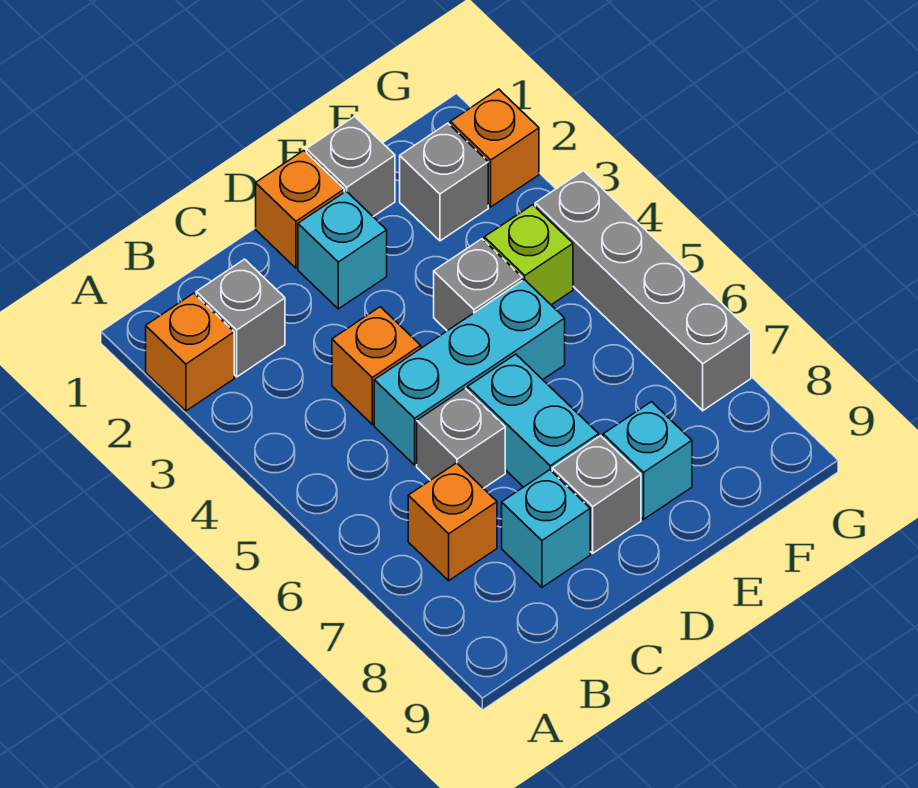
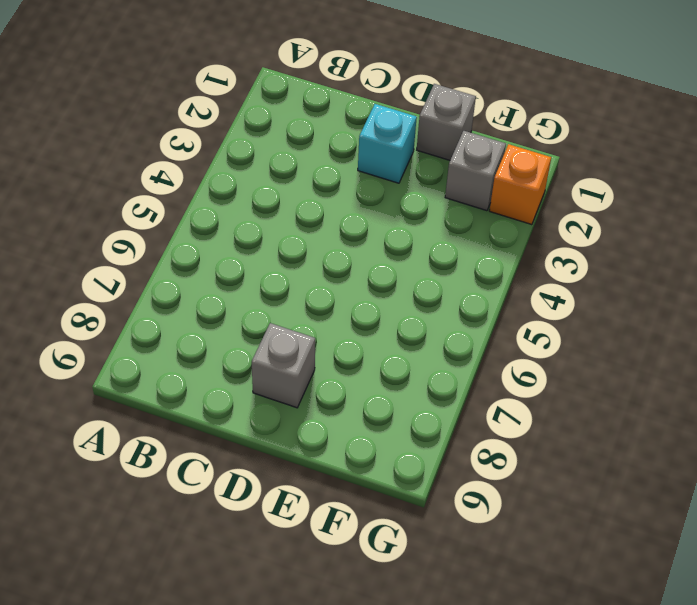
none -> orange brick A2 level 1
none -> grey brick B2 level 1
none -> orange brick B7 level 1

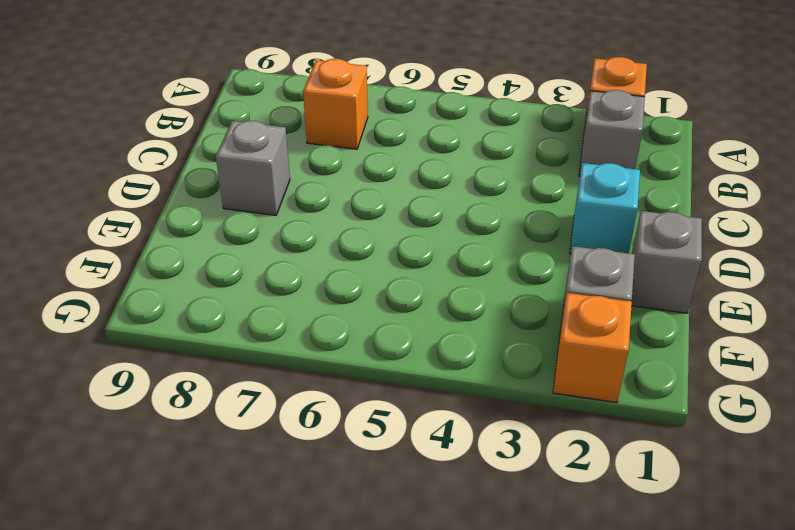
none -> orange brick C4 level 1
none -> cyan brick C5:E5 level 1
none -> grey brick C6 level 1

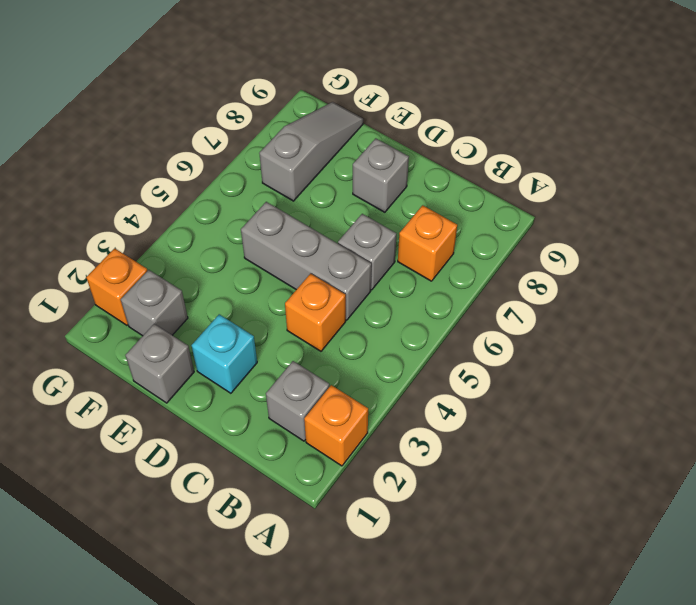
grey brick C5:E5 level 1 -> cyan brick C5:E5 level 1
grey slope F7:F9 level 1 top 7 -> none
none -> cyan brick C8 level 1
none -> orange brick D1 level 1
none -> cyan brick D6:D7 level 1

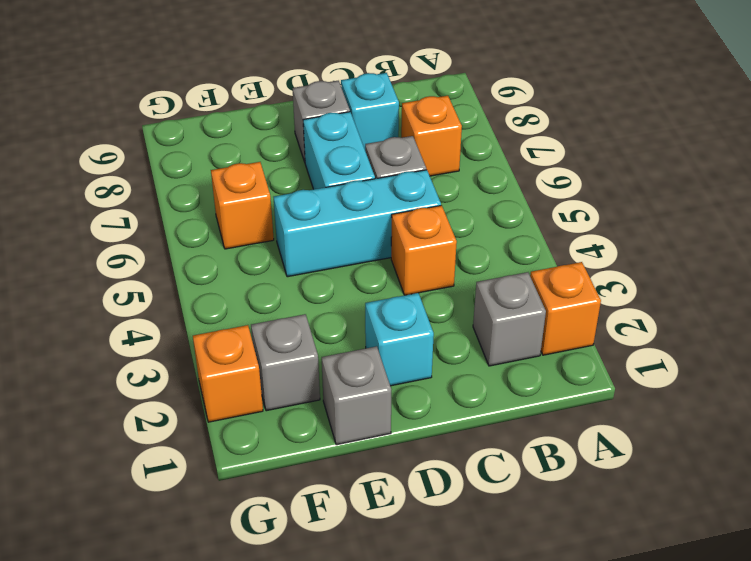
orange brick F6 level 1 -> orange brick D1 level 1
none -> grey brick E4 level 1
none -> cyan brick E8 level 1
none -> lime brick F4 level 1

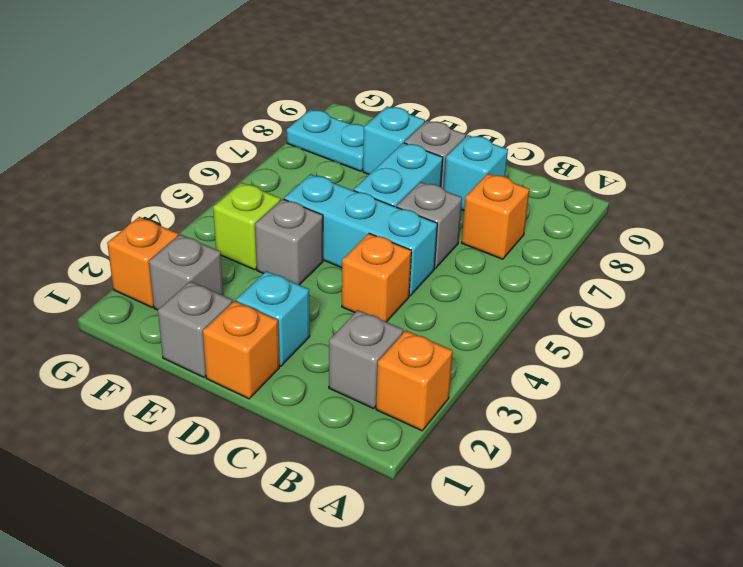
cyan plate F8:G8 level 1 -> none
none -> grey brick G4:G7 level 1

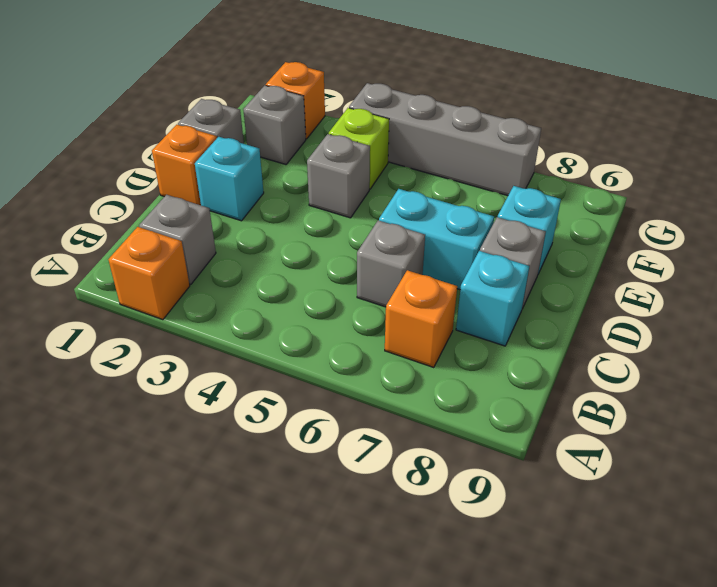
none -> orange brick C4 level 1
none -> cyan brick C5:E5 level 1

